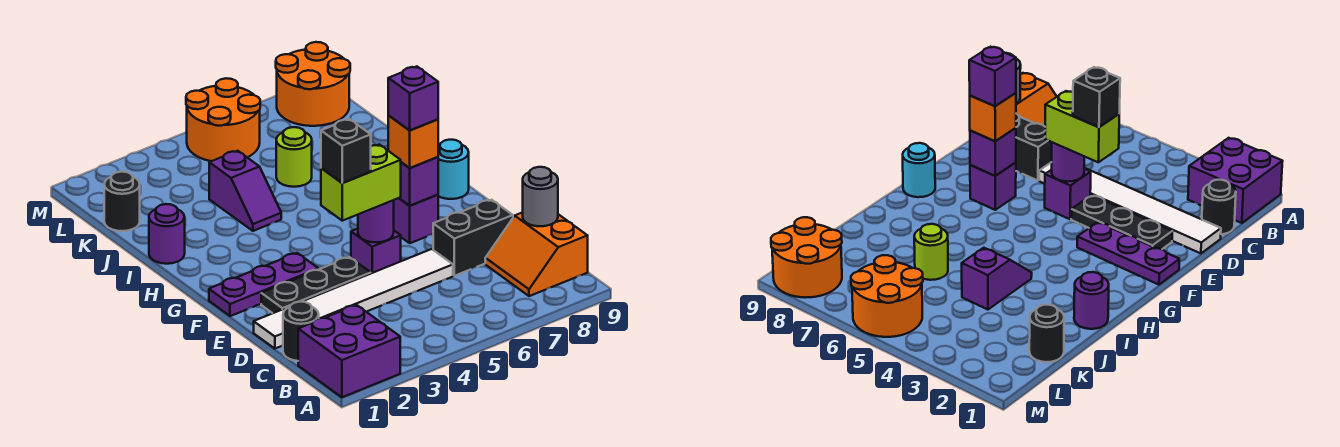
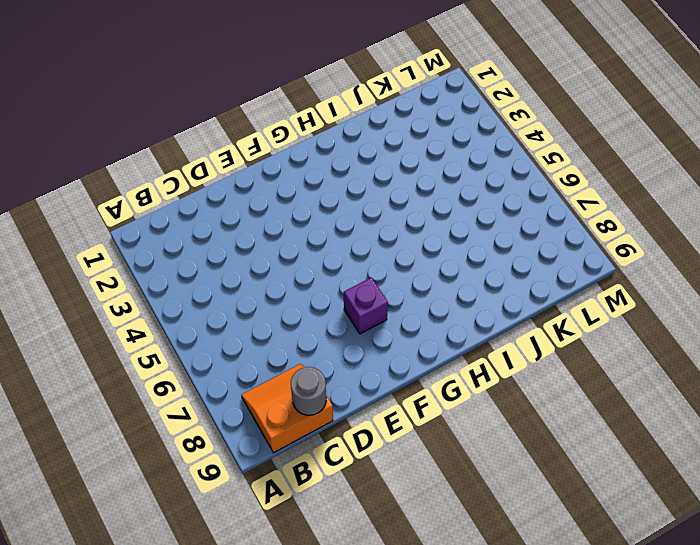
none -> purple brick A1:B2 level 1
none -> black round brick C1 level 1
none -> white tile D1:D6 level 1

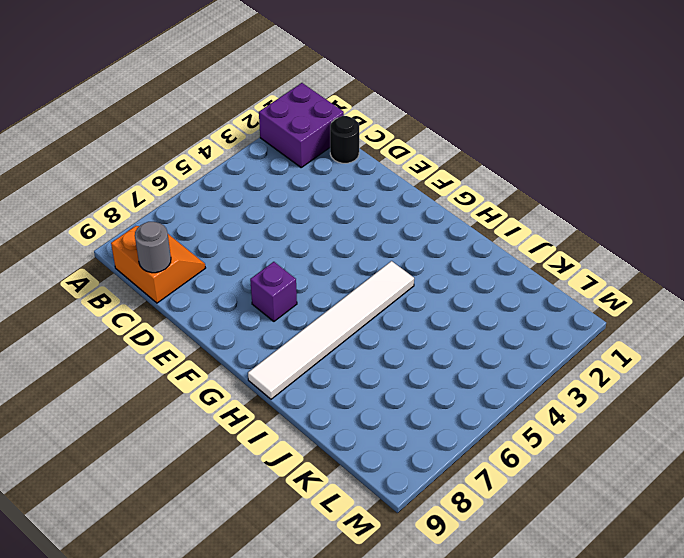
white tile H4:H9 level 1 -> white tile D1:D6 level 1
none -> black brick D7:D8 level 1
none -> black plate E2:E4 level 1
none -> purple brick E5 level 1

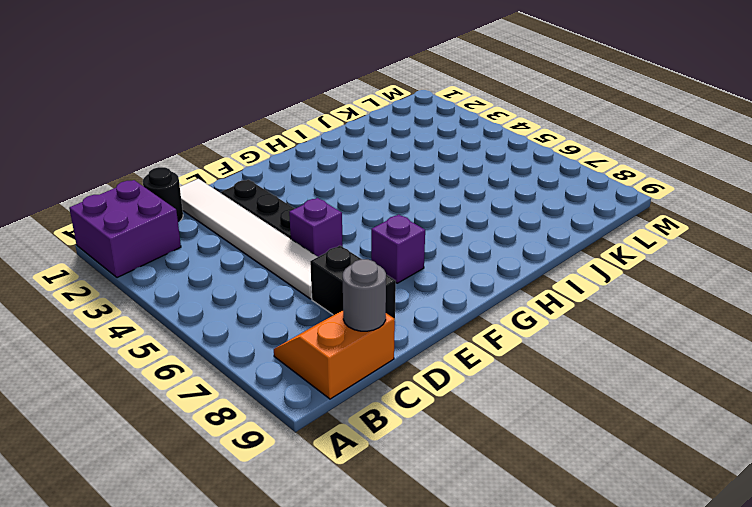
none -> purple plate F1:F3 level 1
none -> cyan round brick G9 level 1
none -> purple round brick I1 level 1

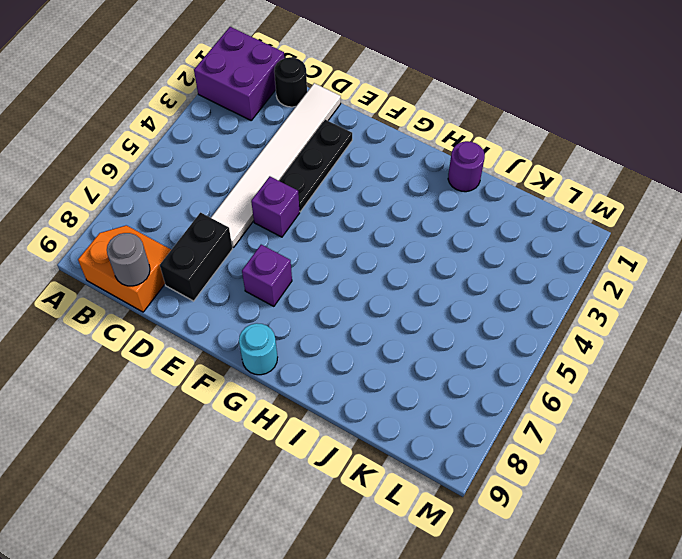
none -> purple plate F1:F3 level 1
none -> purple slope I4:J4 level 1 top J
none -> lime round brick J6 level 1

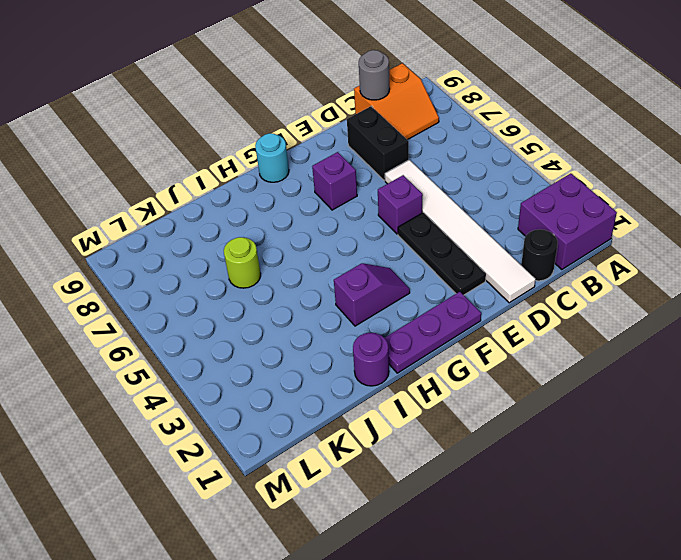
purple plate F1:H1 level 1 -> purple plate F1:F3 level 1
purple slope G3:H3 level 1 top H -> purple slope I4:J4 level 1 top J
none -> black round brick K1 level 1
none -> orange round brick L5:M6 level 1
none -> orange round brick L8:M9 level 1

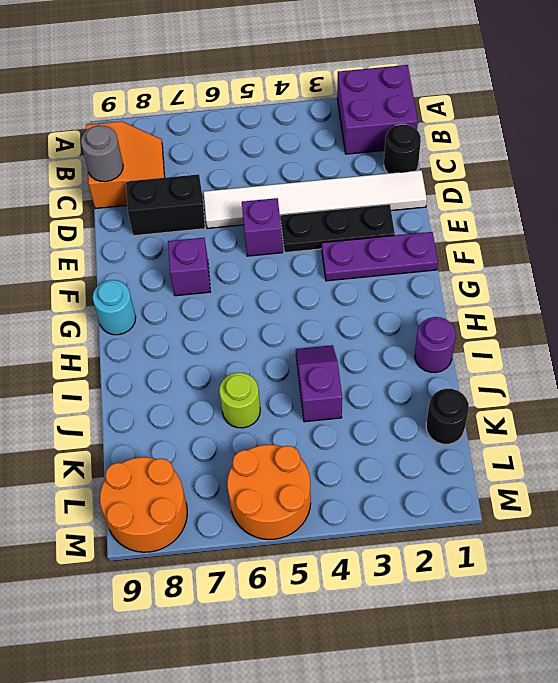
none -> purple round brick E5 level 2
none -> purple brick F7 level 2
none -> lime brick E4:E5 level 3

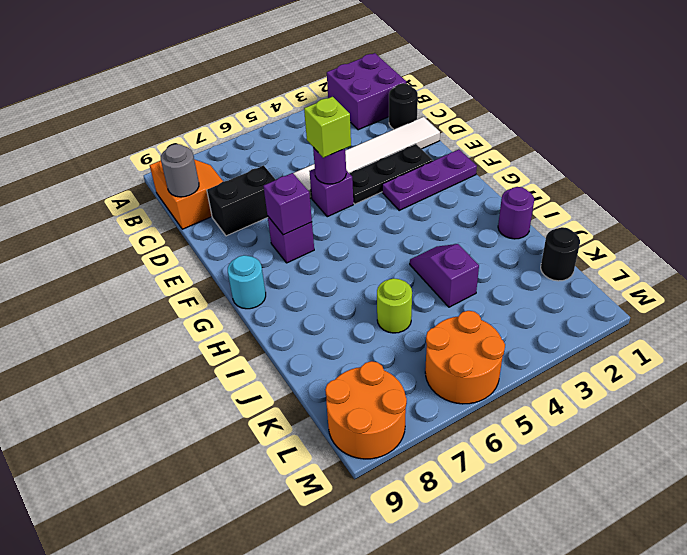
lime brick E5 level 3 -> lime brick E4:E5 level 3
none -> orange brick F7 level 3
none -> black brick E4 level 4
none -> purple brick F7 level 4

